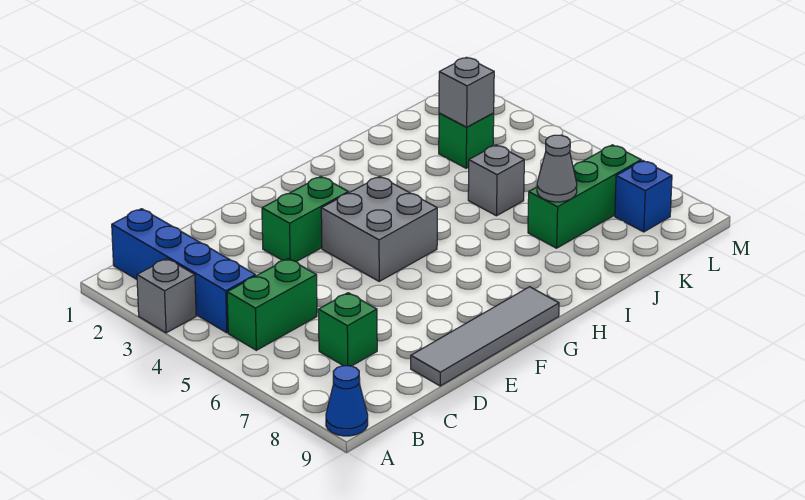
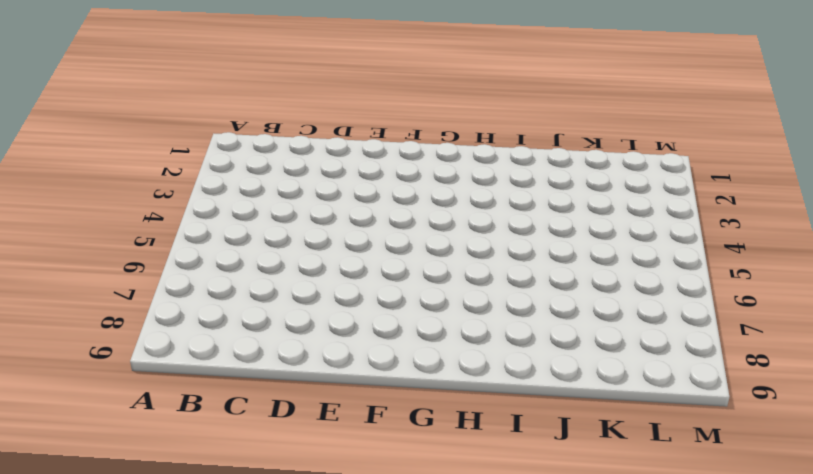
none -> grey brick A3 level 1
none -> blue cone A9 level 1
none -> blue brick B1:B4 level 1

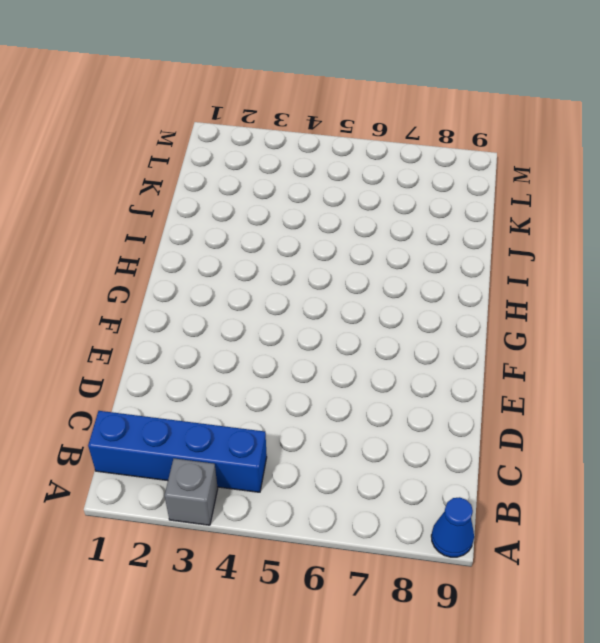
none -> green brick B5:C5 level 1
none -> green brick C7 level 1
none -> grey tile D9:G9 level 1

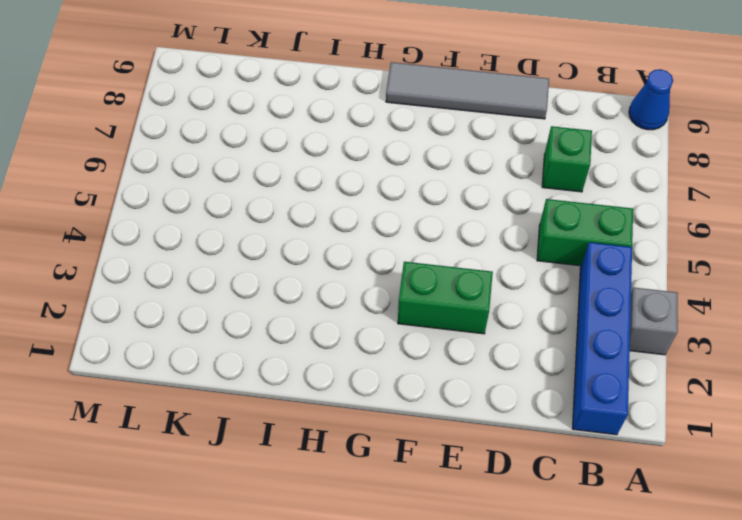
none -> grey brick F4:G5 level 1
none -> grey brick J5 level 1
none -> green brick J7:L7 level 1

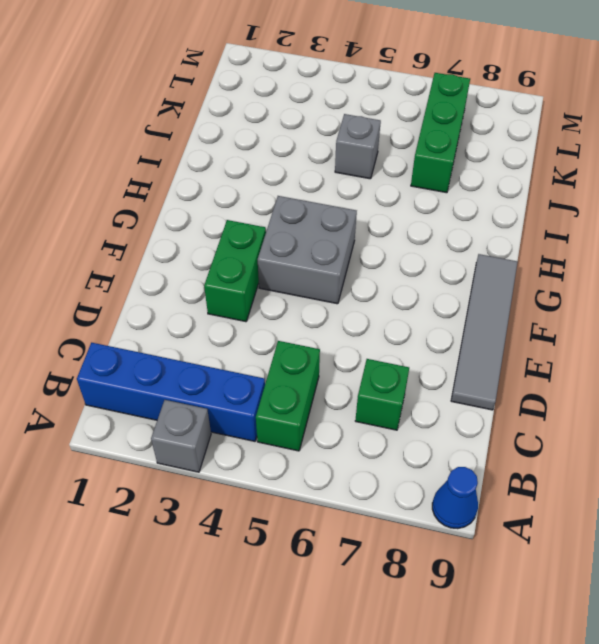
none -> green brick K3 level 1
none -> blue brick L8 level 1
none -> grey cone J7 level 2

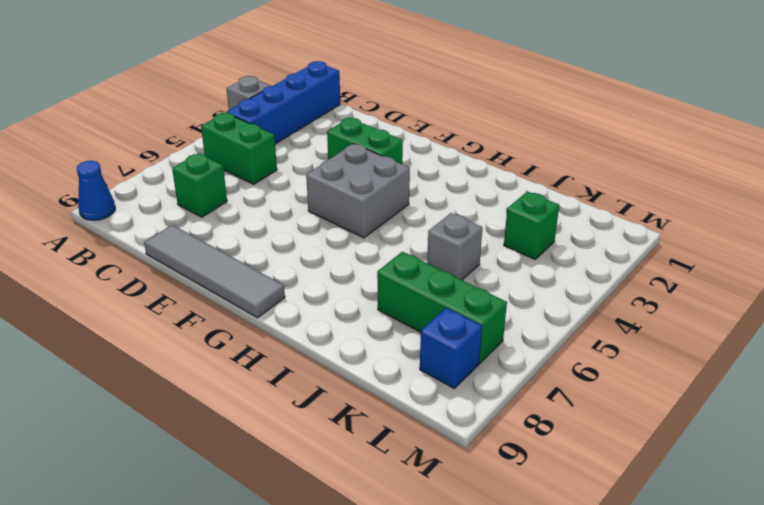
none -> grey cone J7 level 2
none -> grey brick K3 level 2

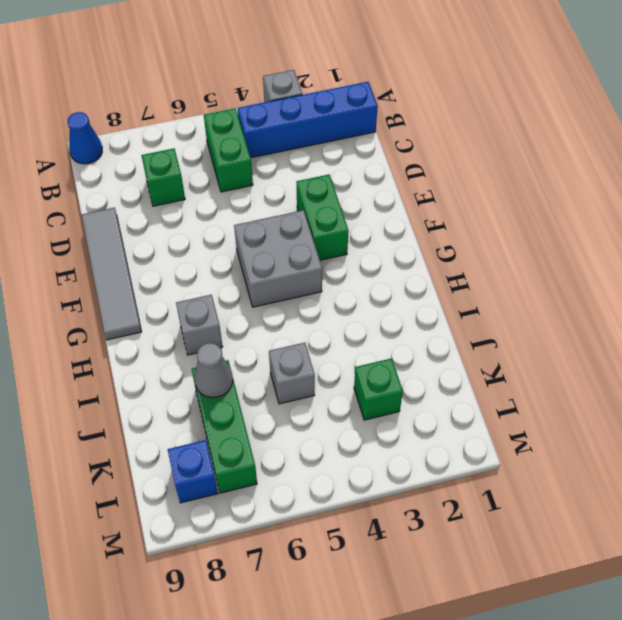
grey brick H7 level 1 -> grey brick K3 level 2

